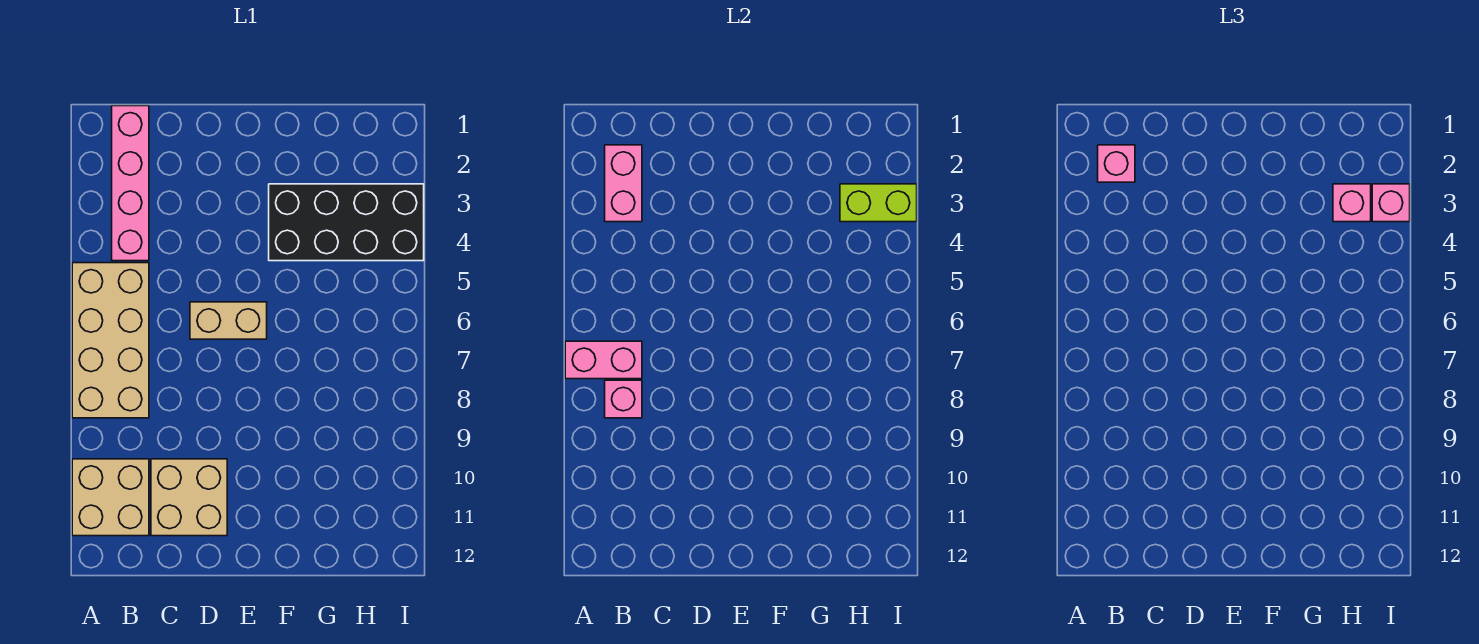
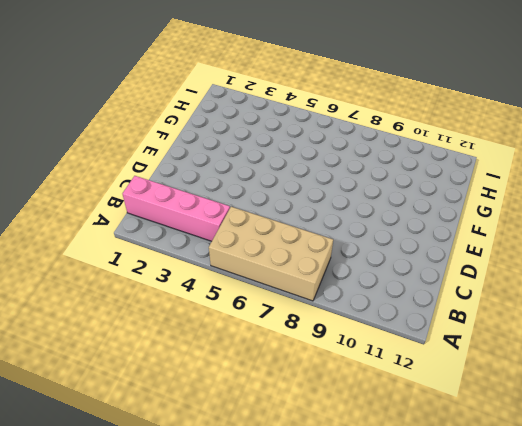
none -> tan brick A10:B11 level 1
none -> tan brick C10:D11 level 1
none -> tan brick D6:E6 level 1

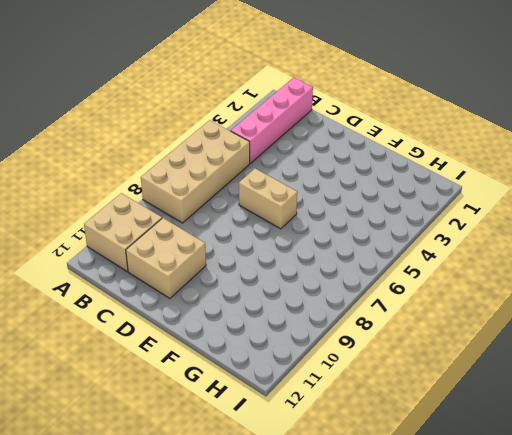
none -> black brick F3:I4 level 1
none -> pink brick A7:B7 level 2
none -> pink brick B2:B3 level 2

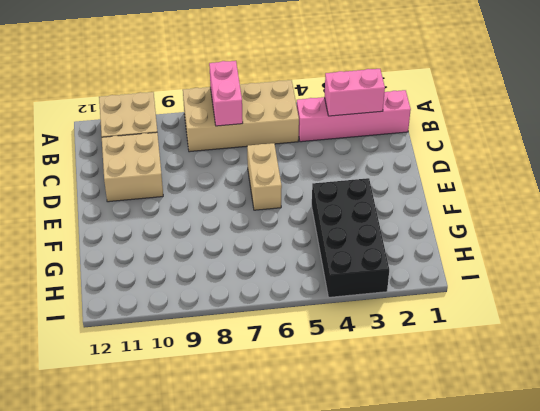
none -> pink brick B8 level 2
none -> lime brick H3:I3 level 2
none -> pink brick B2 level 3

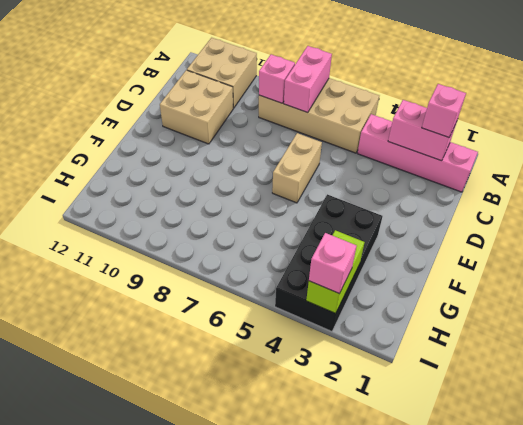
none -> pink brick H3 level 3

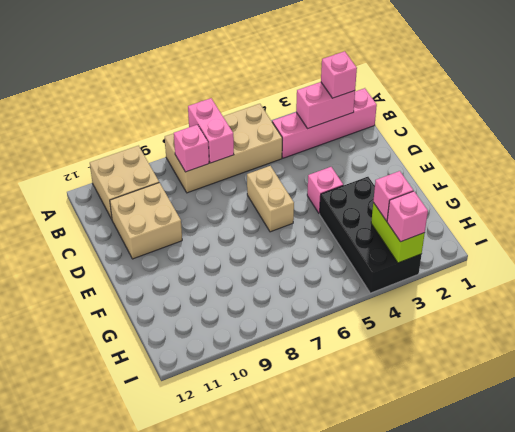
pink brick E4 level 1 -> none

